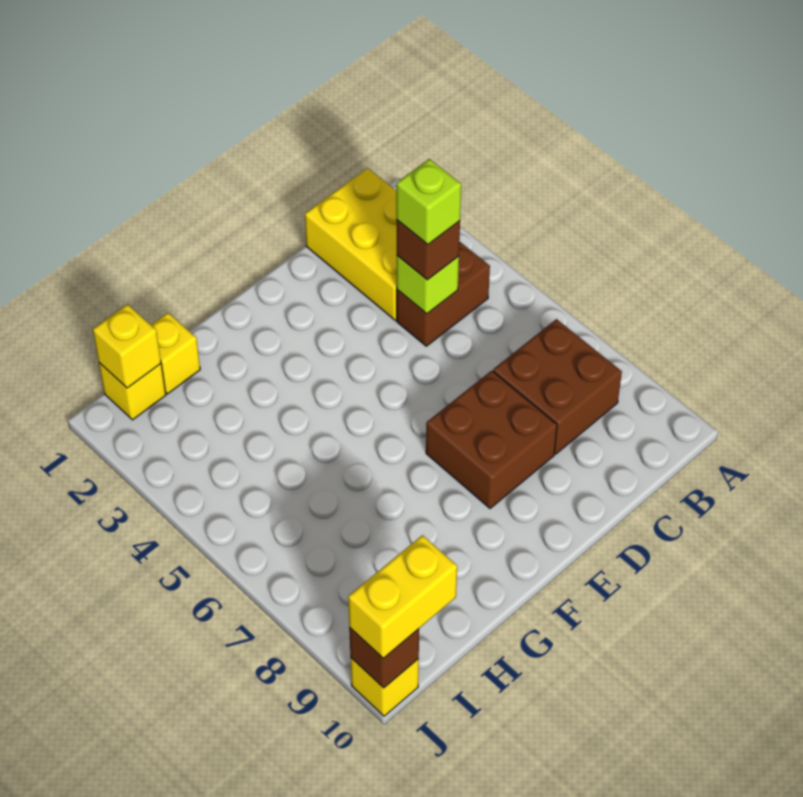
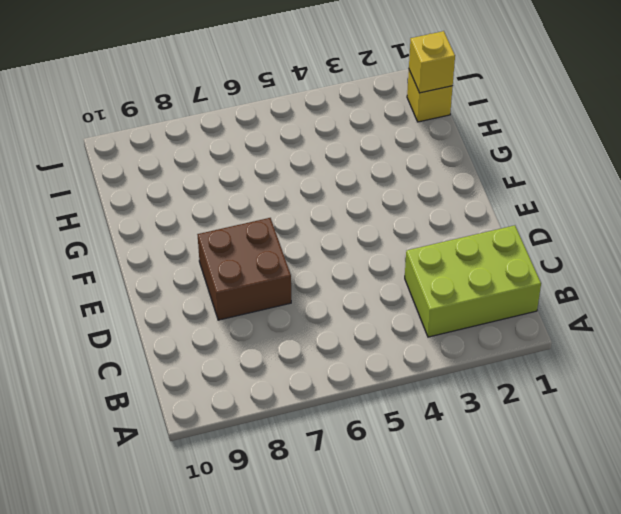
lime brick B1:C3 level 1 -> yellow brick B1:C3 level 1
none -> brown brick B4:C4 level 1
none -> brown brick B7:C8 level 1
none -> yellow brick H1 level 1

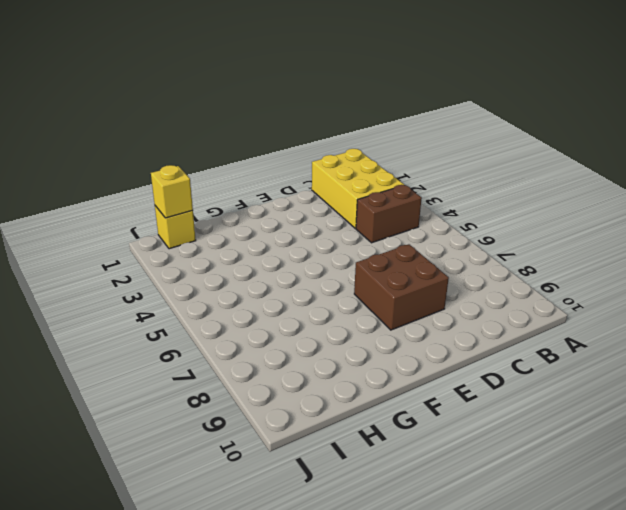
none -> brown brick B7:C8 level 1
none -> yellow brick H1 level 1
none -> yellow brick J10 level 1

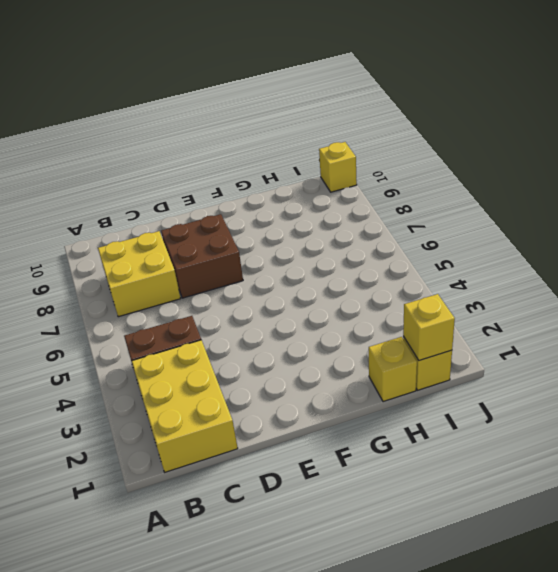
yellow brick B7:C8 level 1 -> brown brick B7:C8 level 1
none -> lime brick C4 level 2
none -> brown brick J10 level 2
none -> brown brick C4 level 3

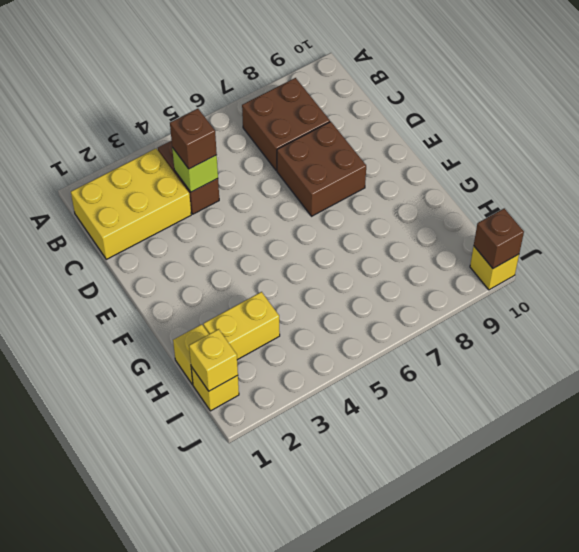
yellow brick H2:H3 level 1 -> yellow brick I10:J10 level 3
none -> lime brick C4 level 4

